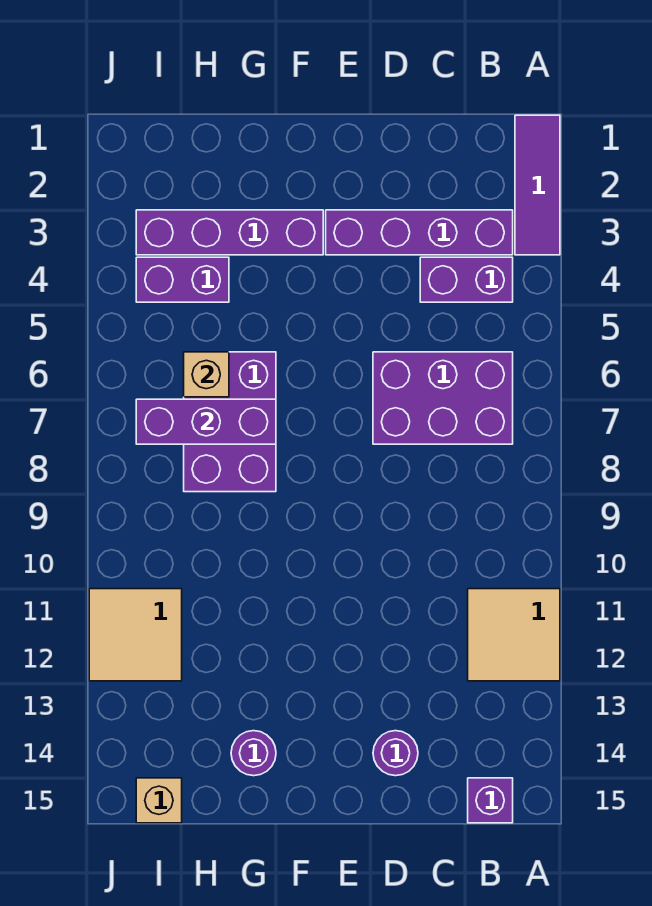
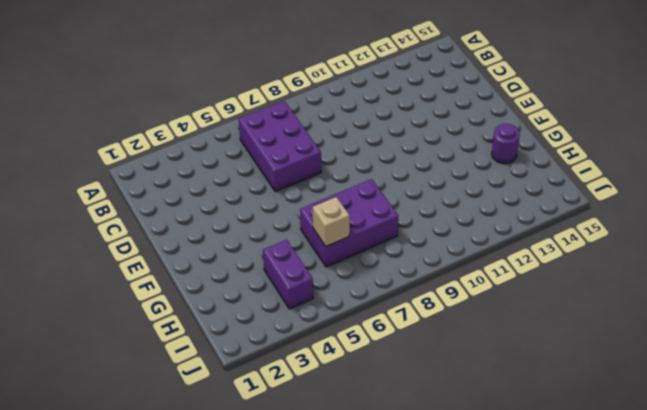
none -> purple tile A1:A3 level 1
none -> tan tile A11:B12 level 1
none -> purple brick B3:E3 level 1

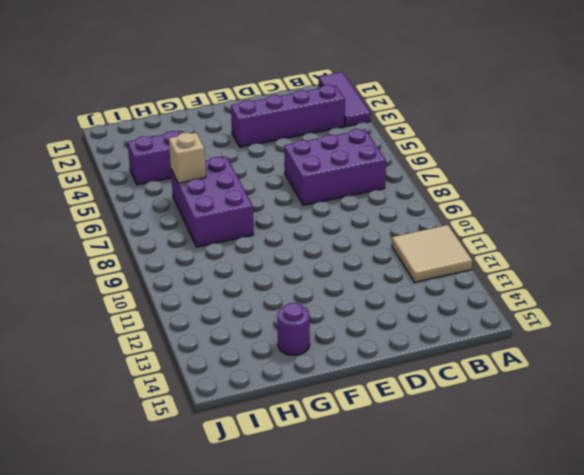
none -> purple brick B4:C4 level 1
none -> purple brick B15 level 1
none -> purple round brick D14 level 1

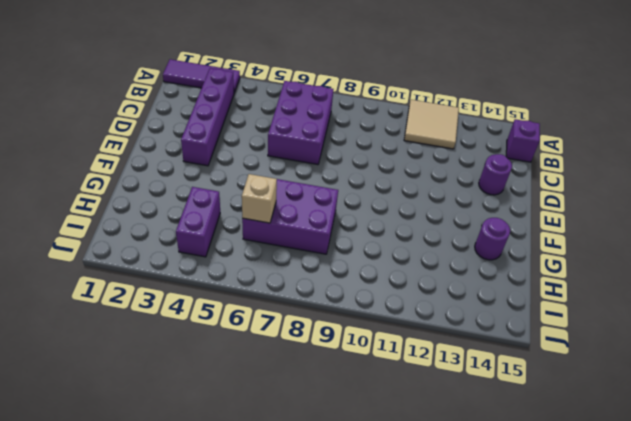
none -> purple brick B4:C4 level 1
none -> purple brick F3:I3 level 1
none -> tan tile I11:J12 level 1

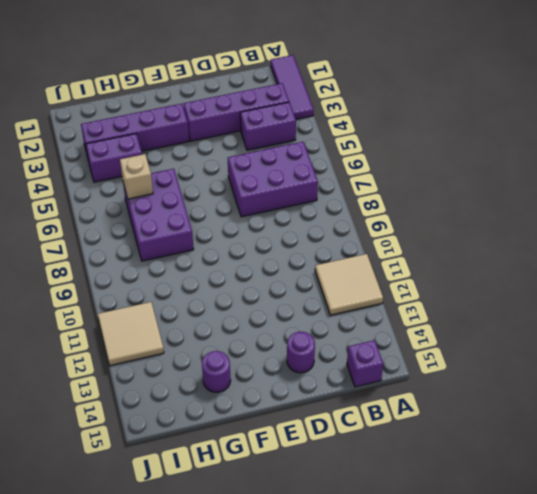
none -> tan brick I15 level 1
none -> purple brick G7:I7 level 2

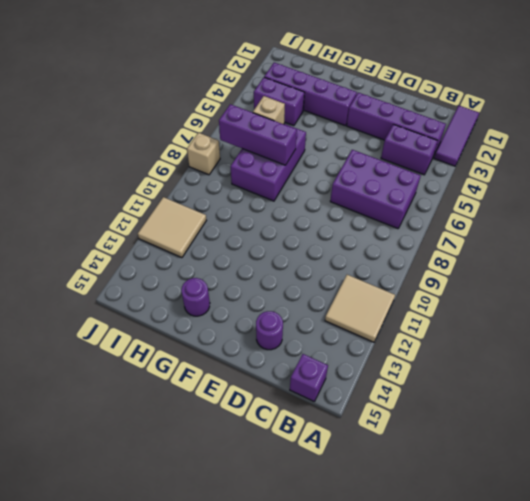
tan brick J8 level 1 -> tan brick I15 level 1

